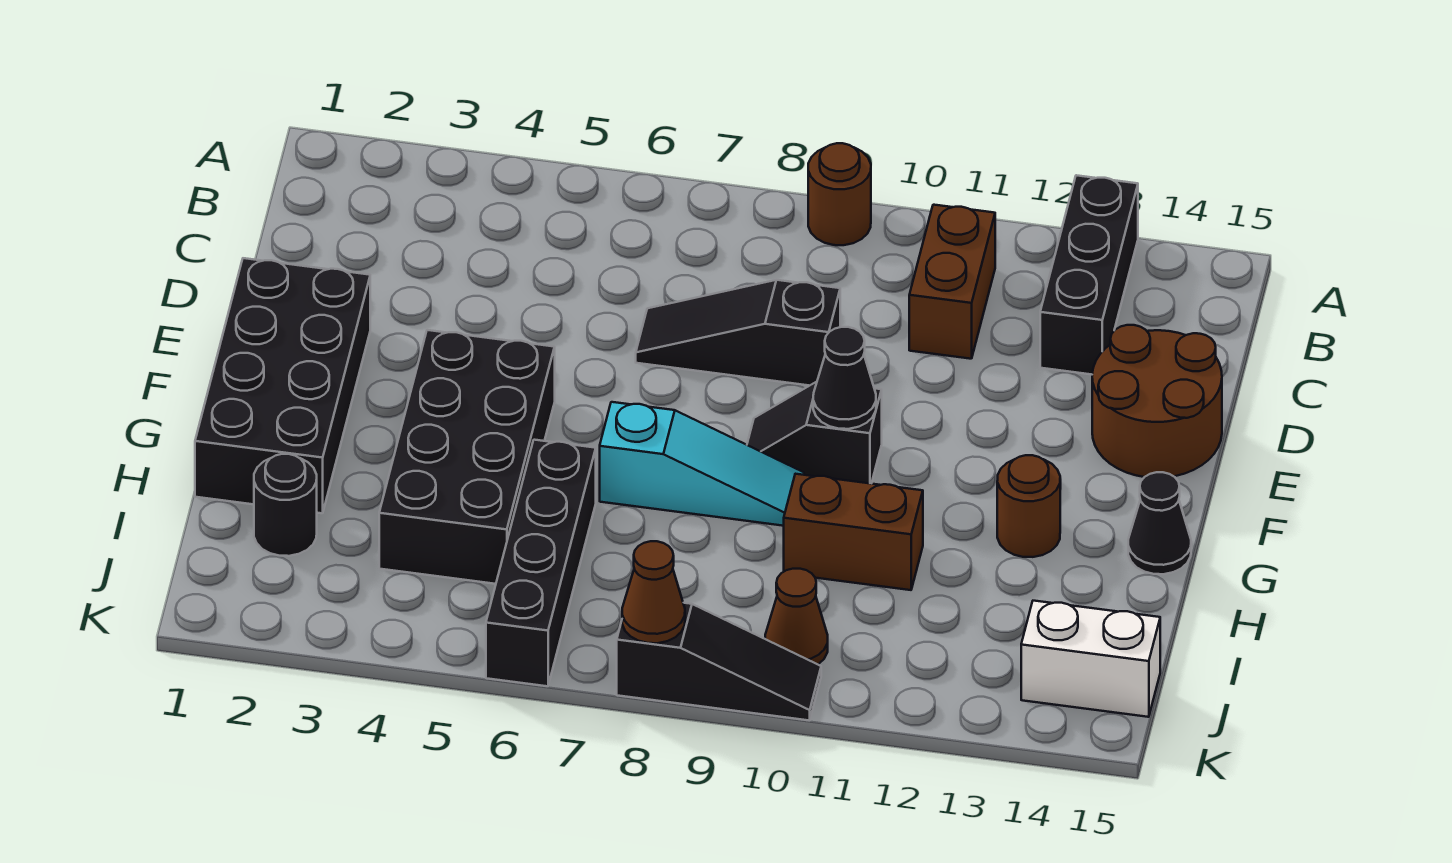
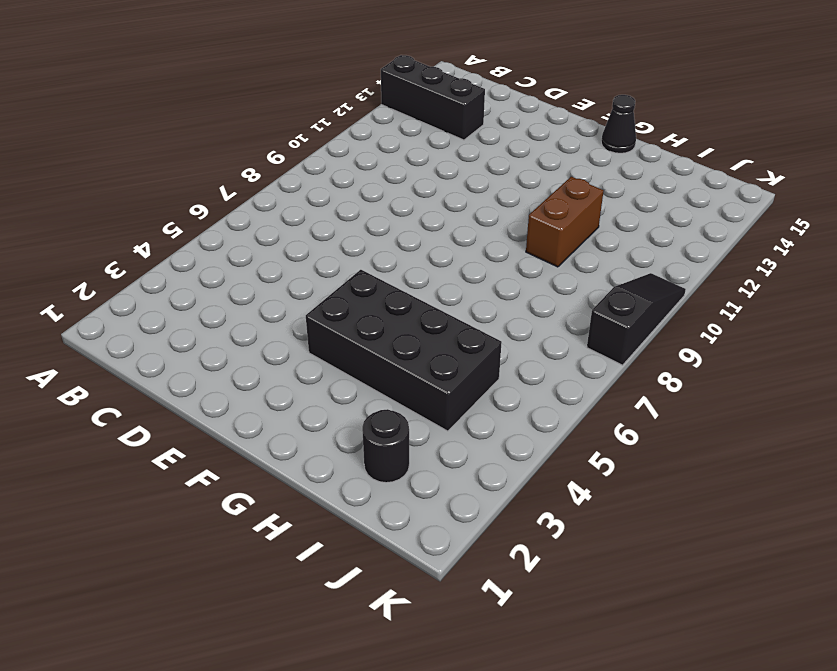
none -> brown round brick A9 level 1
none -> brown brick B11:C11 level 1
none -> black slope D7:D9 level 1 top 9

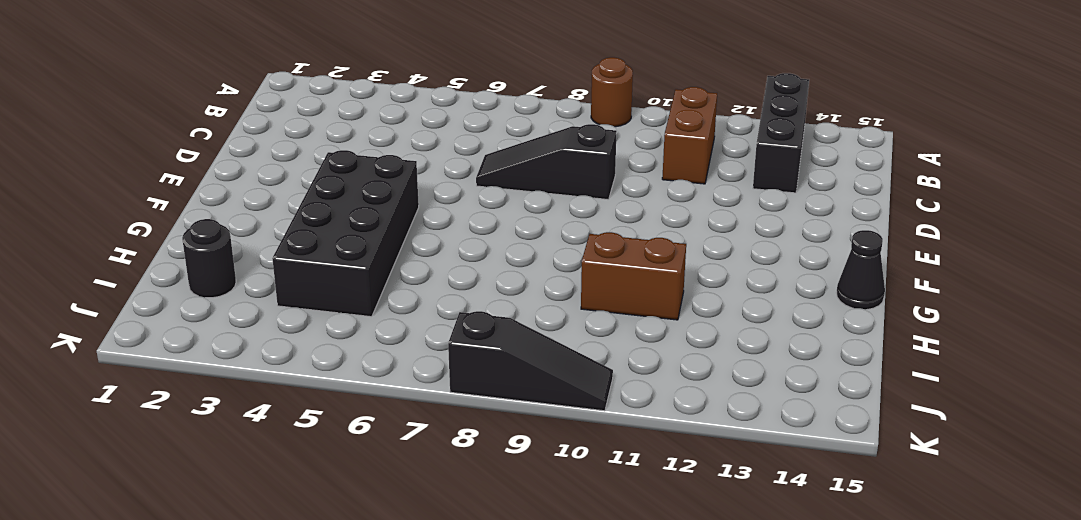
none -> brown round brick D14:E15 level 1
none -> black brick E1:H2 level 1
none -> black slope F9:F10 level 1 top 10

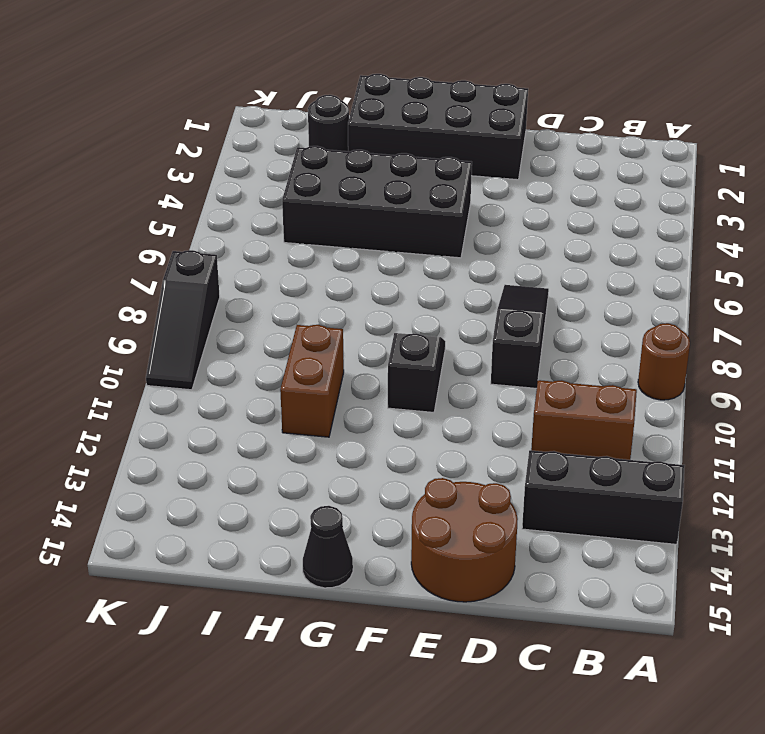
none -> cyan slope G7:G9 level 1 top 7
none -> brown round brick G13 level 1
none -> black brick H6:K6 level 1

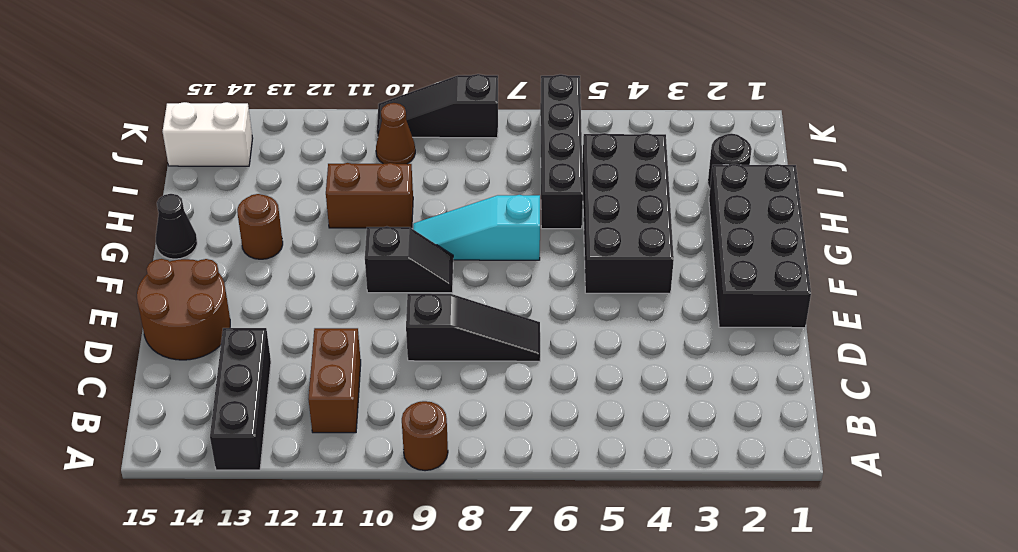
none -> black cone F10 level 2
none -> brown cone K8 level 2

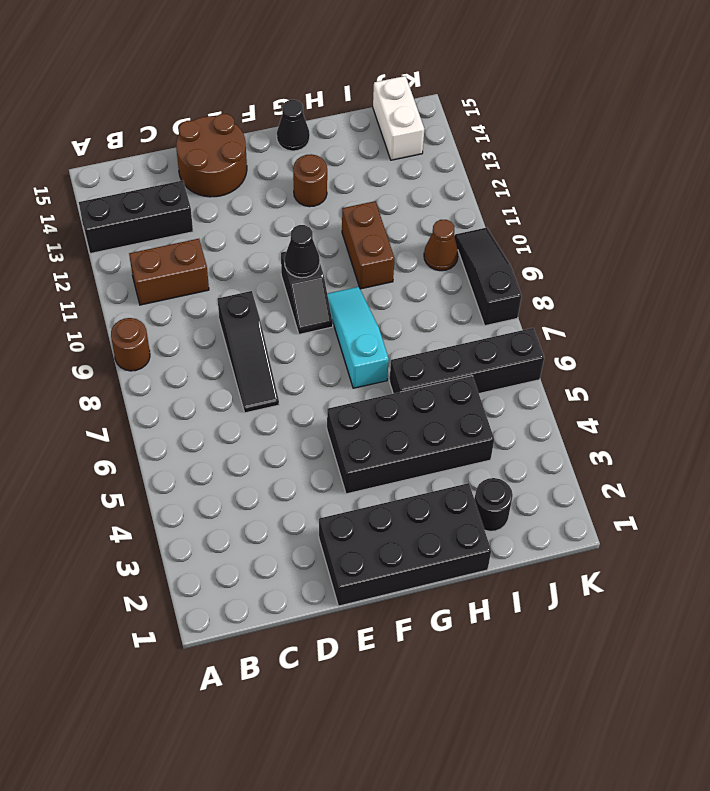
none -> brown cone K8 level 2

